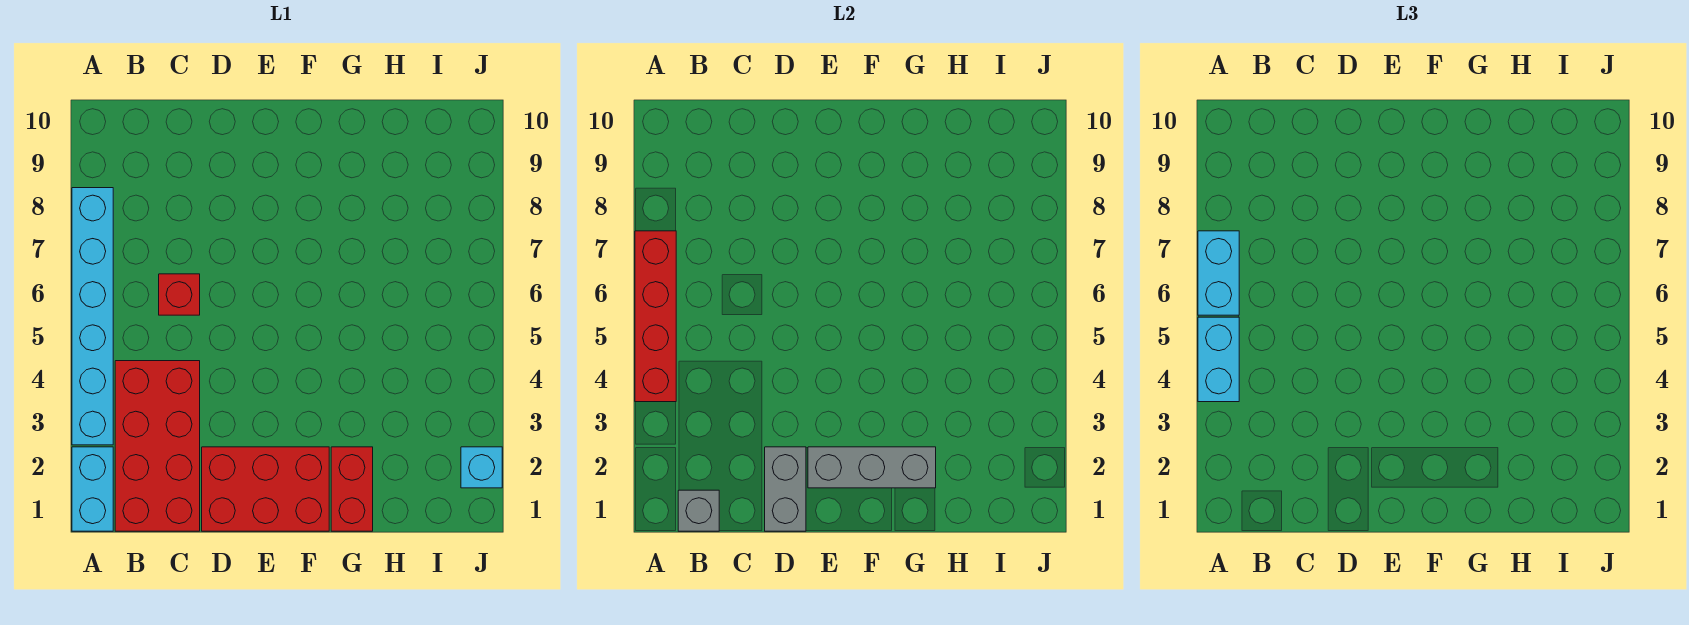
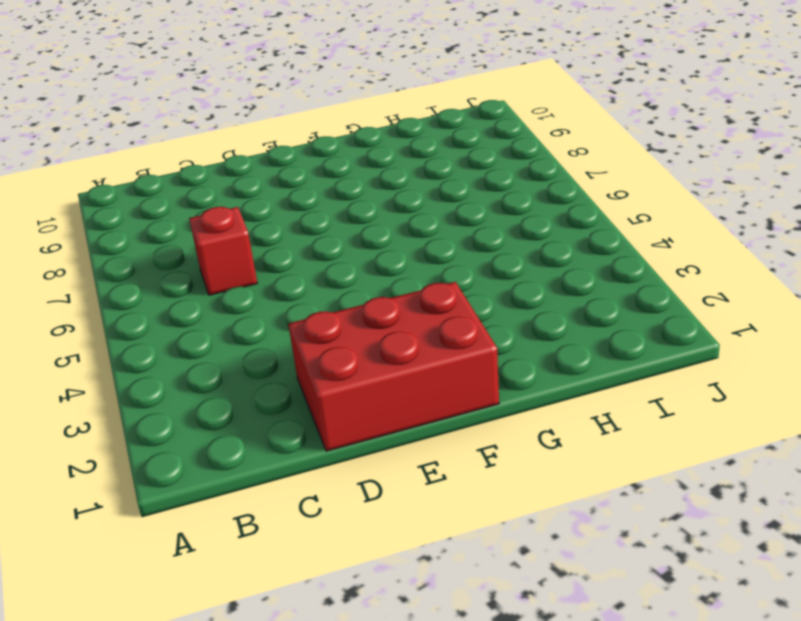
none -> cyan brick A1:A2 level 1
none -> cyan brick A3:A8 level 1
none -> red brick B1:C4 level 1

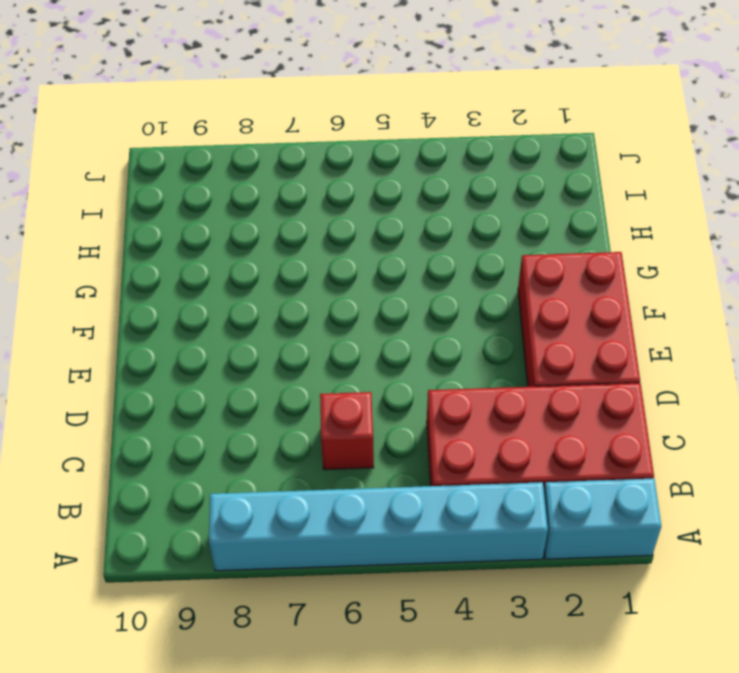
none -> red brick G1:G2 level 1
none -> cyan brick J2 level 1
none -> red brick A4:A7 level 2

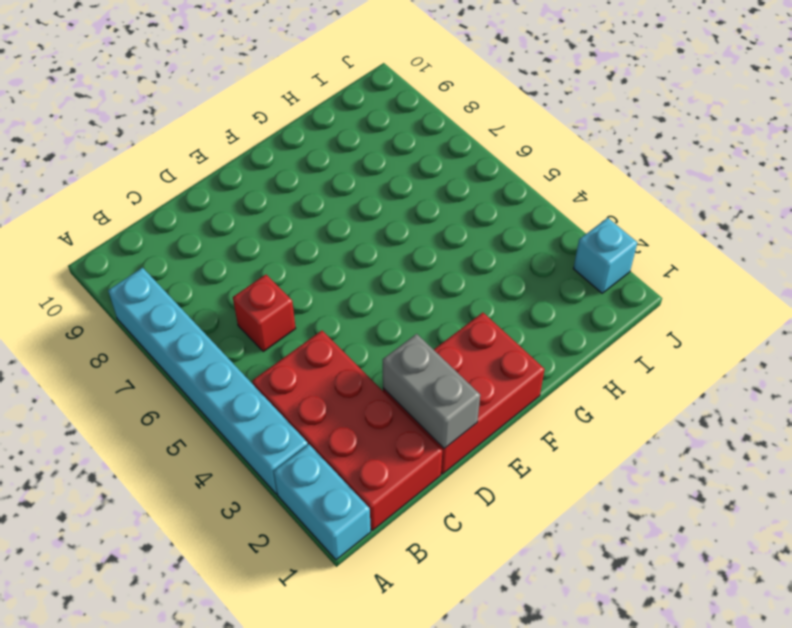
none -> red brick G1:G2 level 1
none -> red brick A4:A7 level 2
none -> grey brick B1 level 2

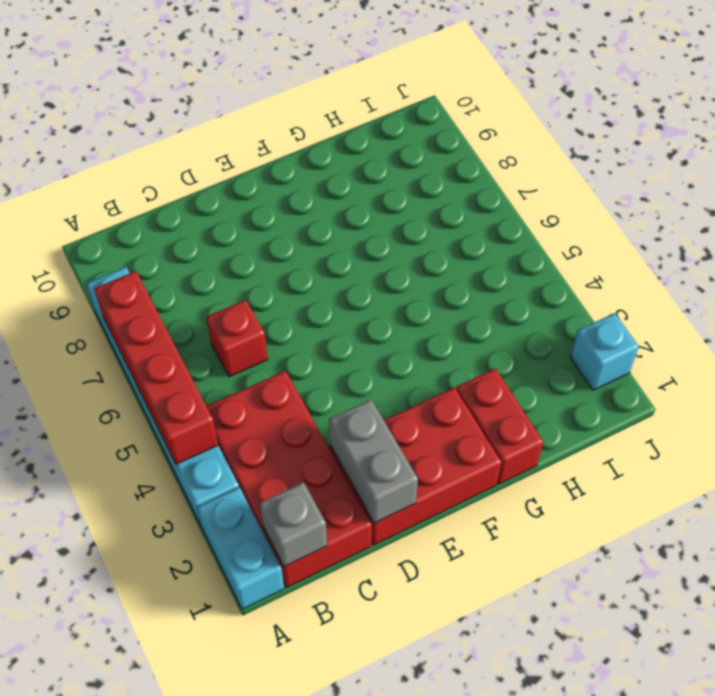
none -> grey brick E2:G2 level 2
none -> cyan brick A4:A5 level 3
none -> cyan brick A6:A7 level 3

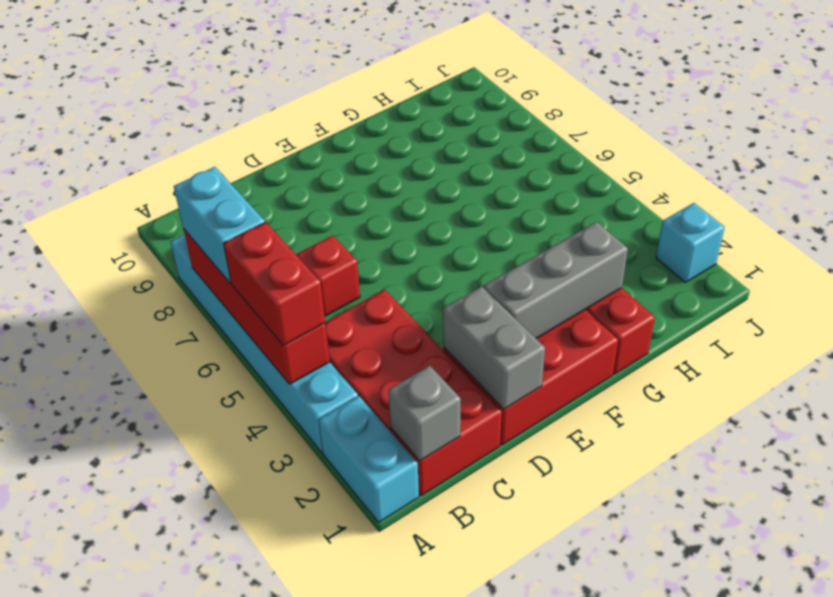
red brick A4:A5 level 3 -> cyan brick A4:A5 level 3

